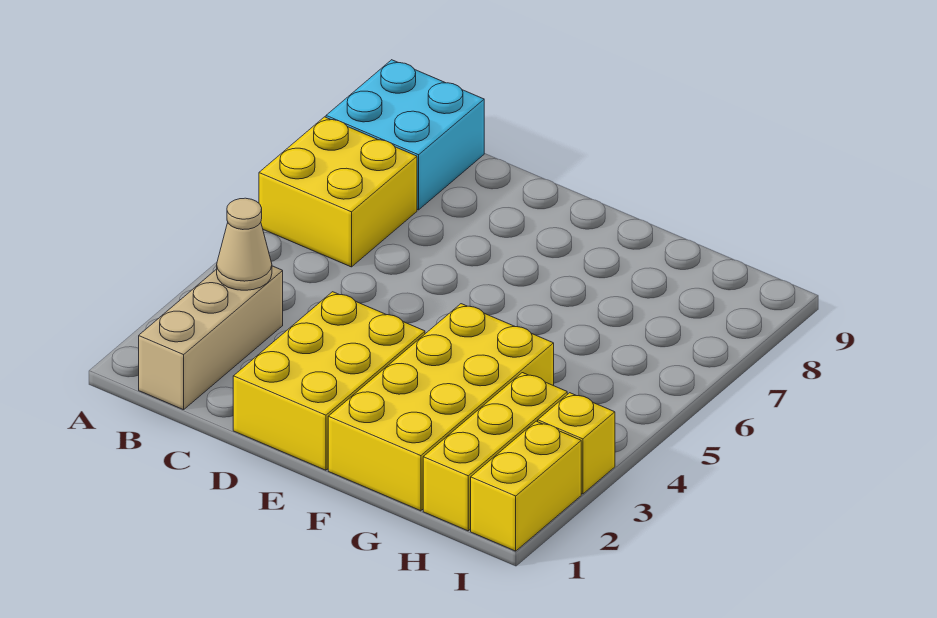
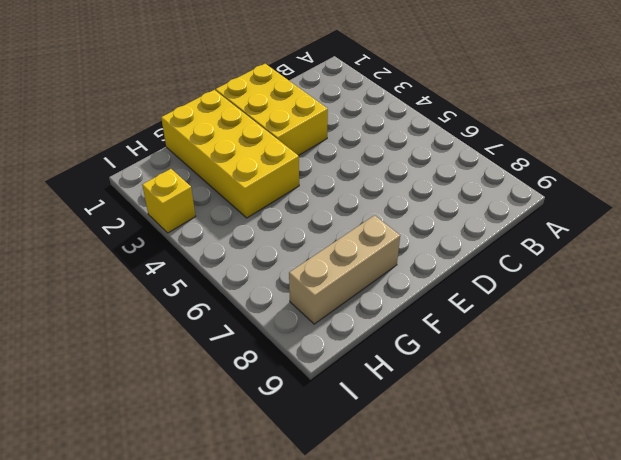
tan brick F8:H8 level 1 -> tan brick B1:B3 level 1
none -> yellow brick A6:B7 level 1
none -> cyan brick A8:B9 level 1

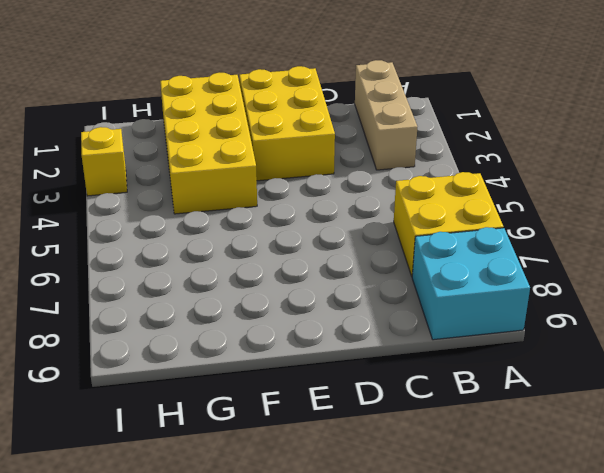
none -> yellow brick H1:H3 level 1
none -> yellow brick I1:I2 level 1

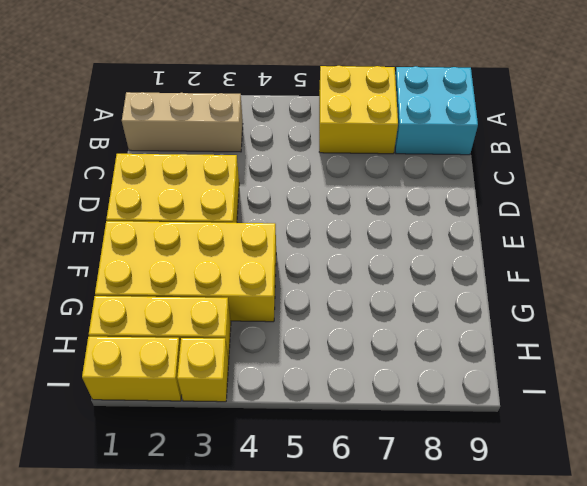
none -> tan cone B3 level 2

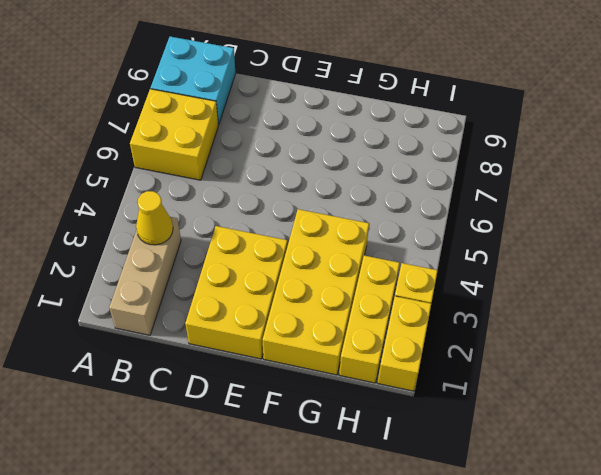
yellow cone B3 level 2 -> tan cone B3 level 2

